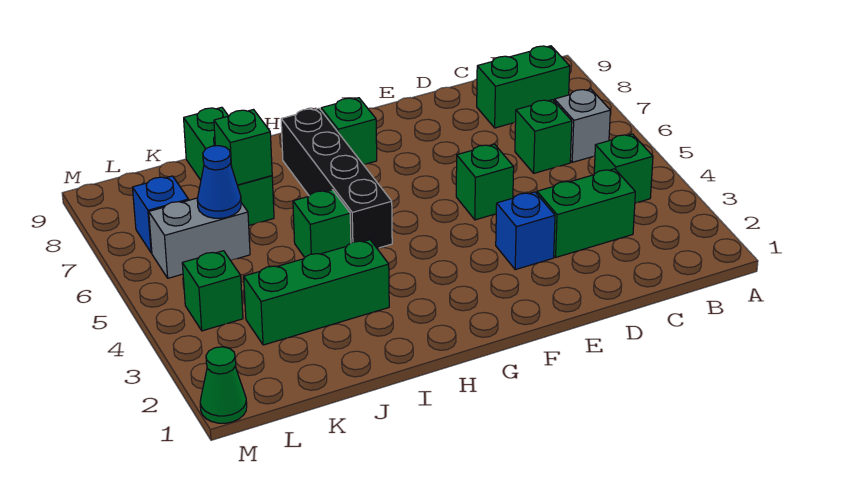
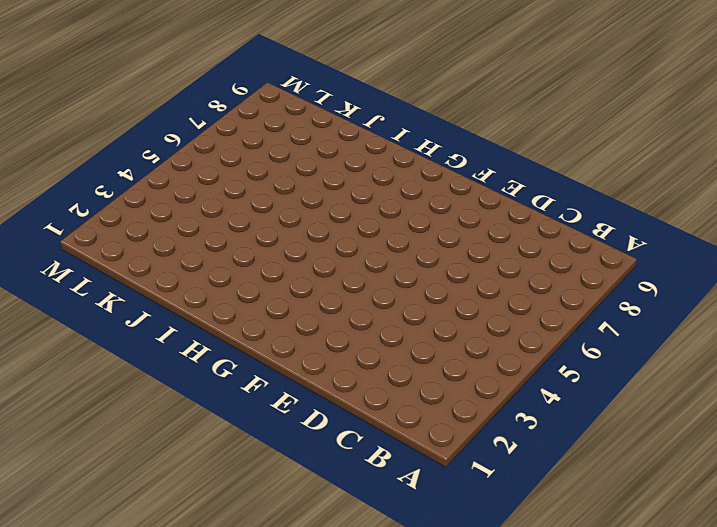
none -> green brick B4 level 1
none -> grey brick B6 level 1
none -> green brick B8:C8 level 1

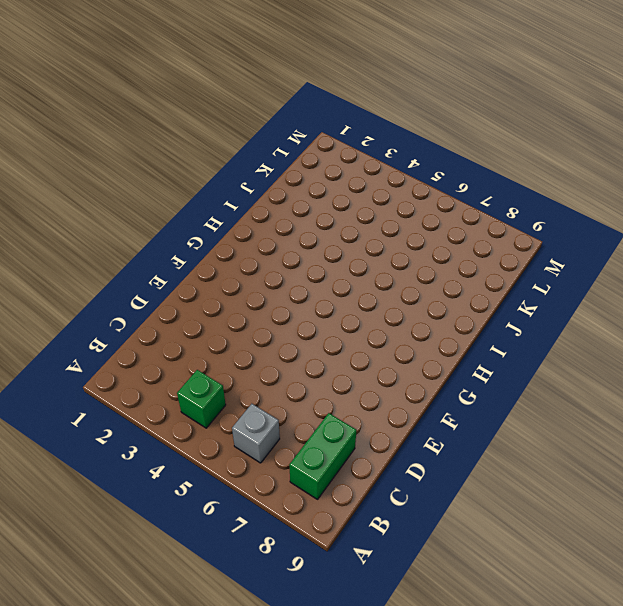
none -> green brick C3:D3 level 1
none -> green brick C6 level 1
none -> blue brick E3 level 1

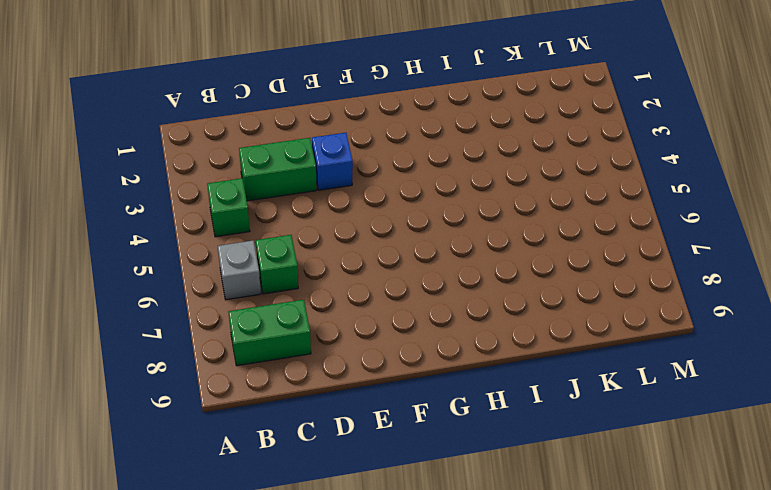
none -> green brick E5 level 1
none -> green brick G8 level 1
none -> black brick H5:H8 level 1

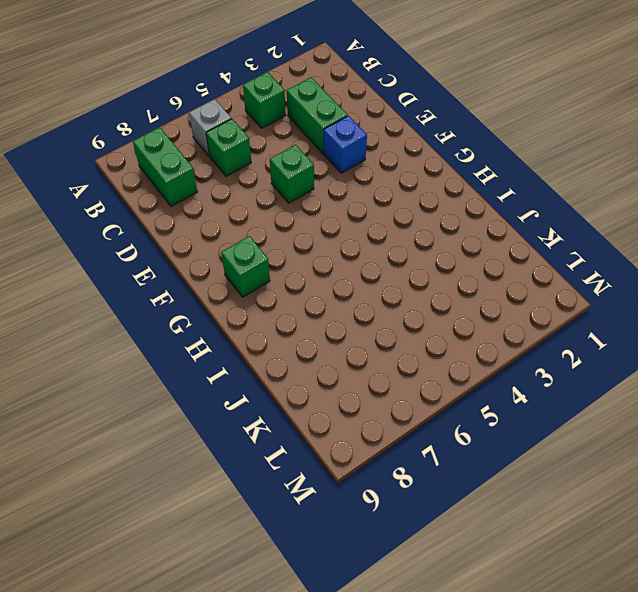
none -> black brick H5:H8 level 1
none -> green brick I3:K3 level 1
none -> green brick I5 level 1

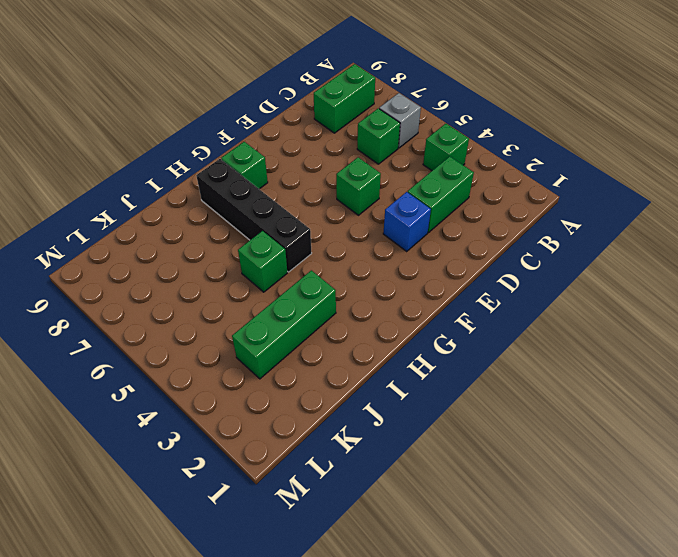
none -> green brick J7:J9 level 1
none -> grey brick K6:L6 level 1
none -> green brick L4 level 1

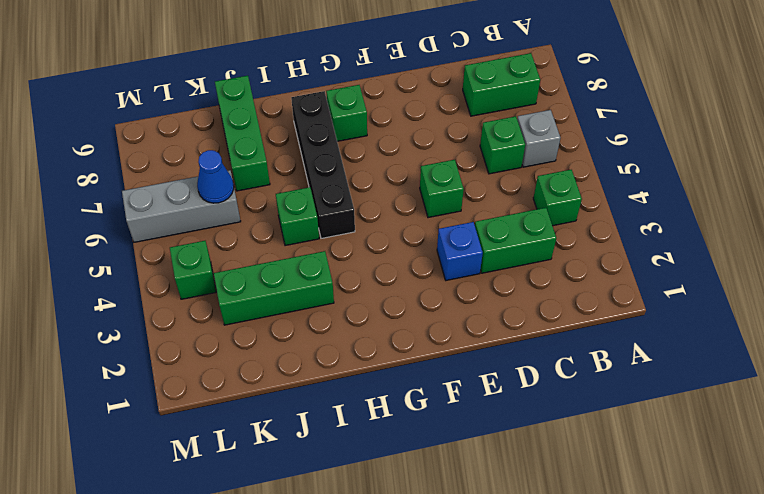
grey brick K6:M6 level 1 -> grey brick K6:L6 level 1
none -> blue brick L7 level 1
none -> green cone M1 level 1
none -> green brick J7 level 2

